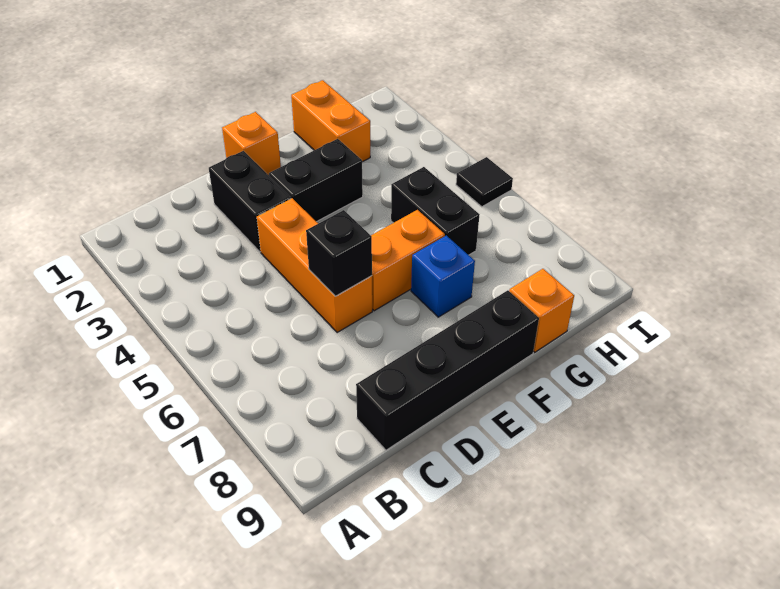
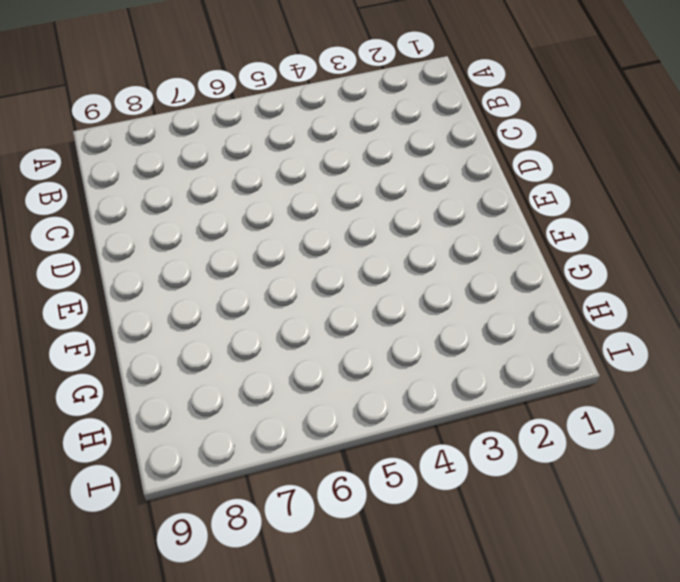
none -> black brick C9:F9 level 1
none -> black brick D2:D3 level 1
none -> orange brick D4:D6 level 1

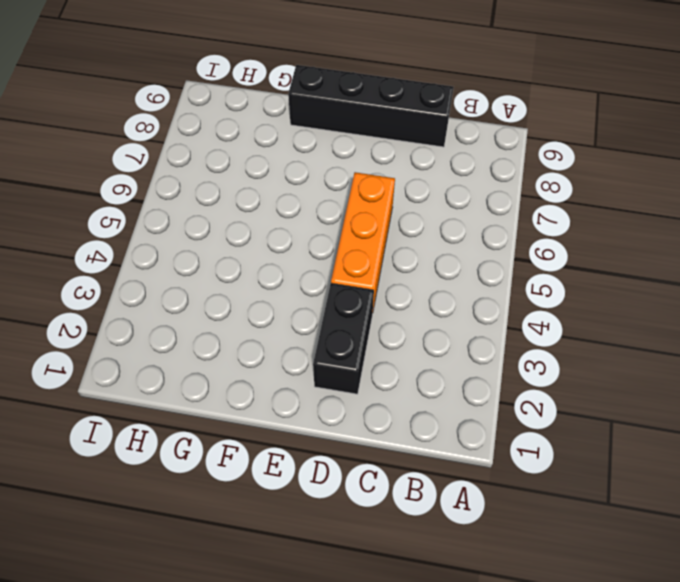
none -> orange brick E1 level 1
none -> black brick E3:F3 level 1
none -> orange brick E6:F6 level 1

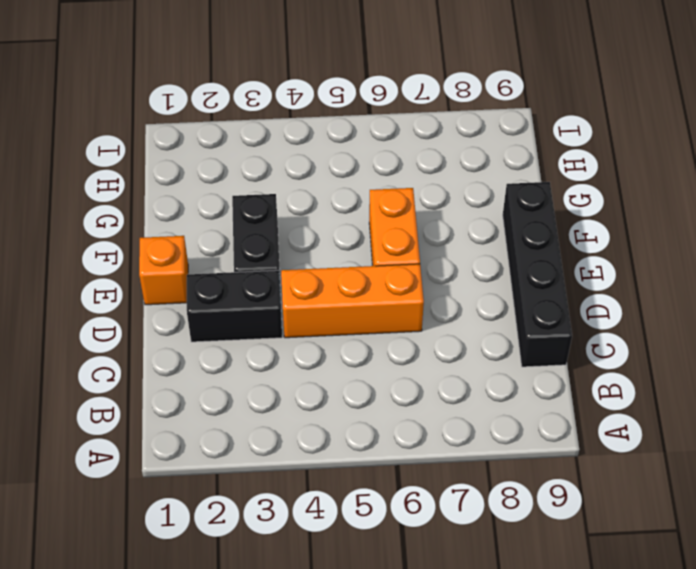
none -> blue brick F7 level 1
none -> orange brick G1:G2 level 1
none -> black brick G5:G6 level 1

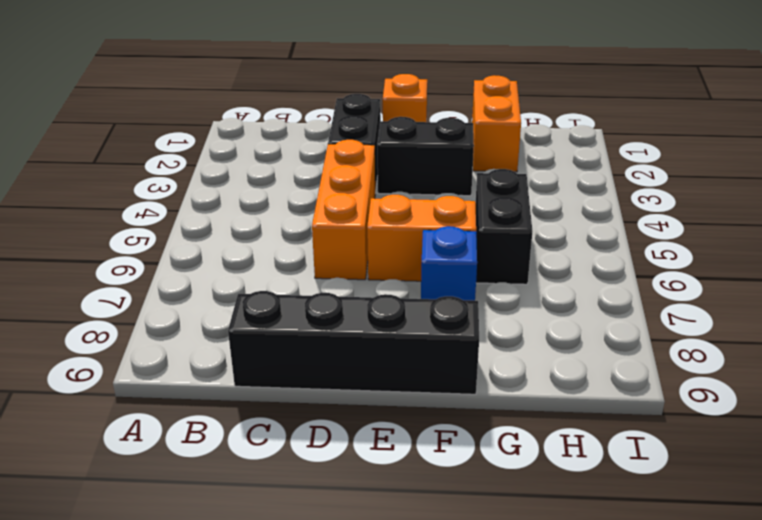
none -> orange brick G9 level 1
none -> black tile I5 level 1
none -> black brick D6 level 2

